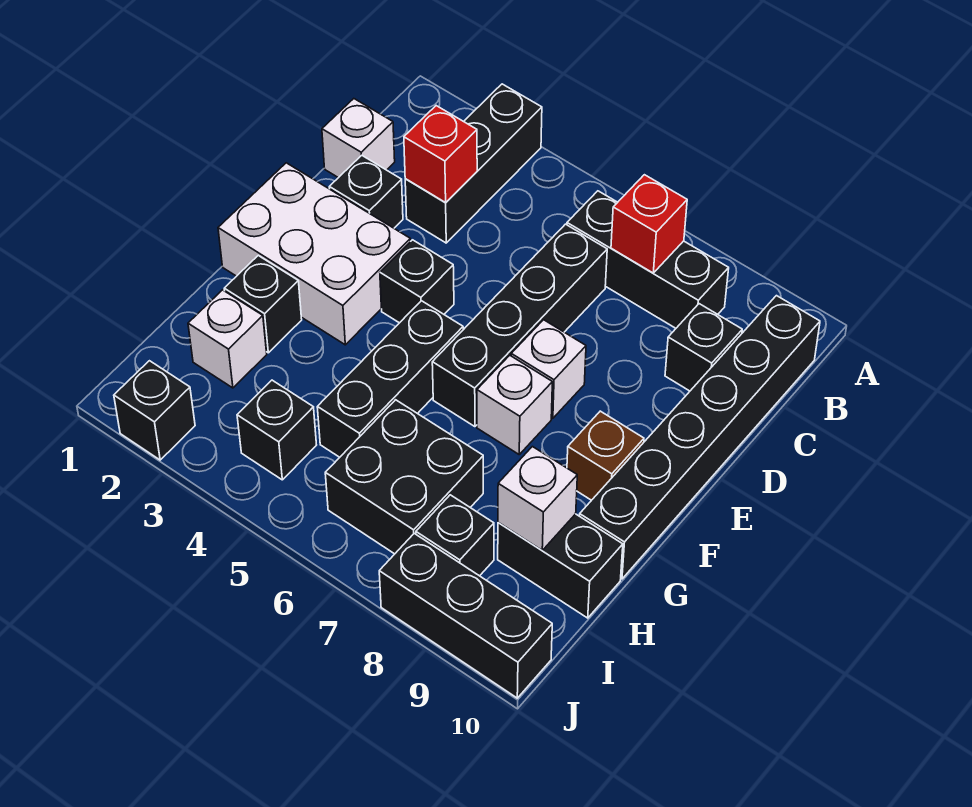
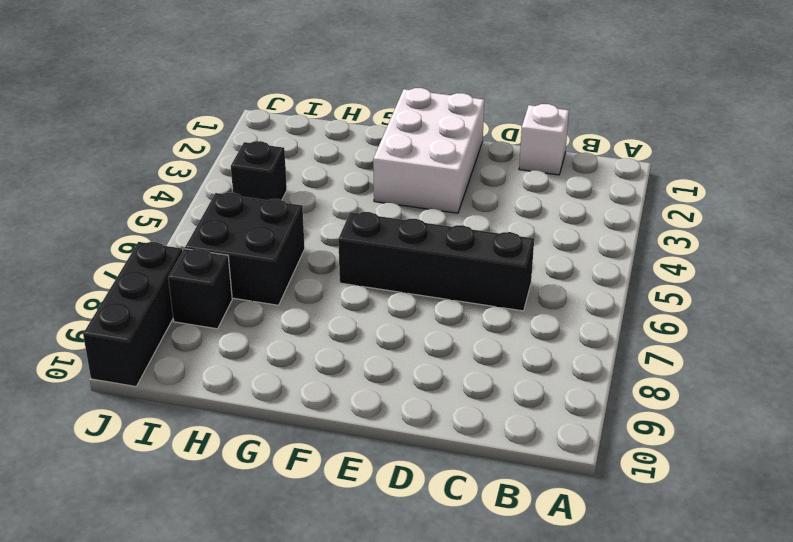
none -> black brick A3:C3 level 1
none -> black brick B6:B8 level 1
none -> black brick B10:G10 level 1

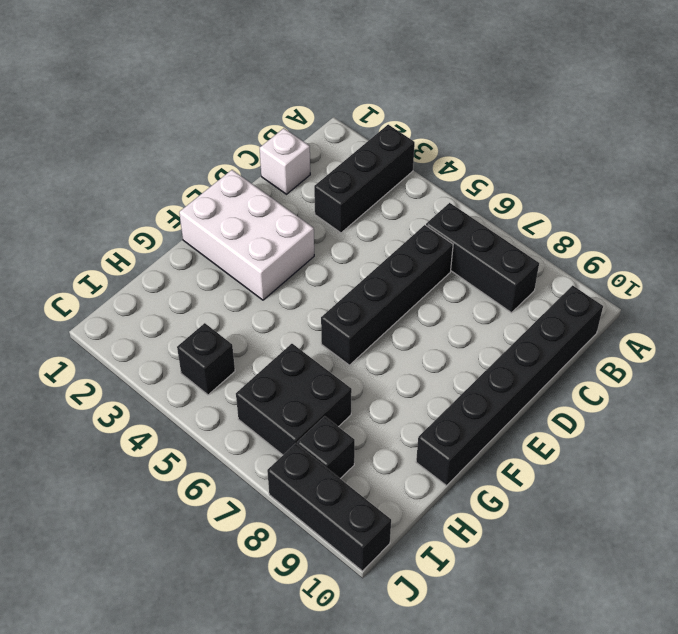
none -> black brick C9 level 1
none -> black brick D2 level 1
none -> black brick E4 level 1

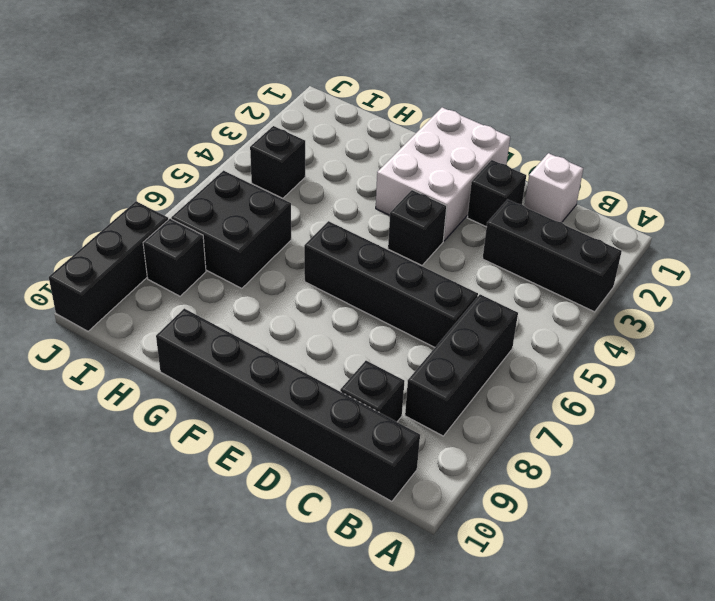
none -> white brick E7 level 1
none -> black brick F5:H5 level 1
none -> white brick F7 level 1

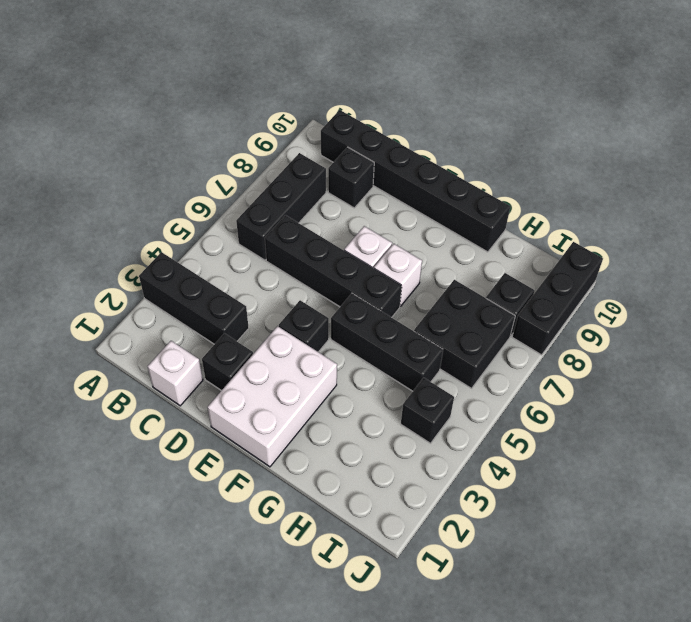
none -> brown brick F9 level 1
none -> black brick G2 level 1
none -> white brick H2 level 1

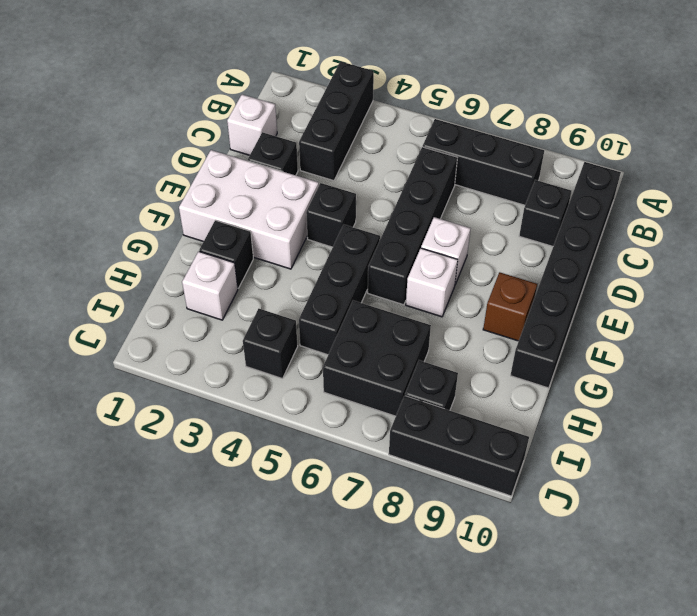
none -> black brick H9:H10 level 1
none -> black brick J2 level 1
none -> red brick B7 level 2

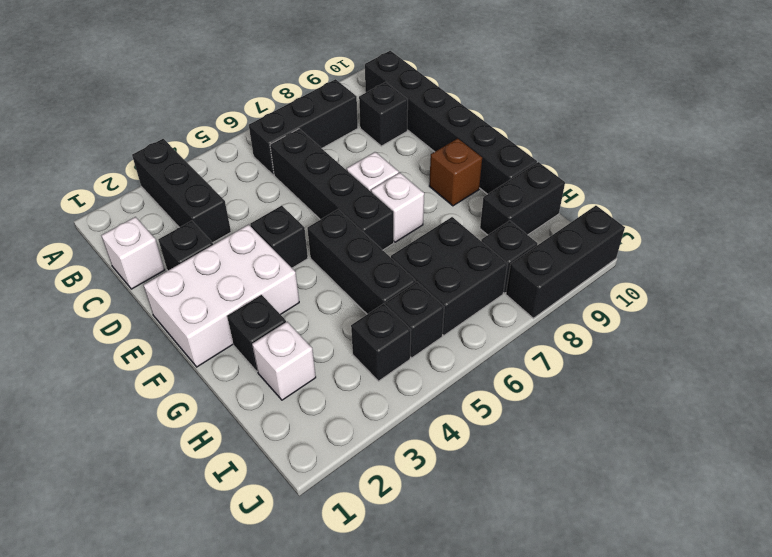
black brick I5 level 1 -> black brick J2 level 1
none -> red brick B7 level 2
none -> red brick C3 level 2
none -> white brick H9 level 2

